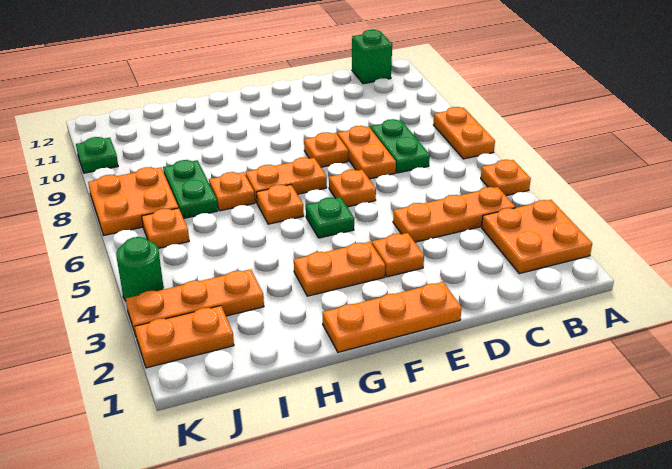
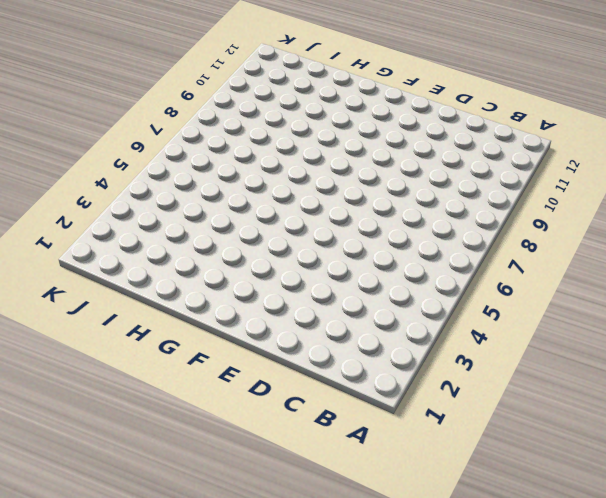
none -> orange plate A2:B3 level 1
none -> orange plate A5 level 1
none -> orange plate A7:A8 level 1

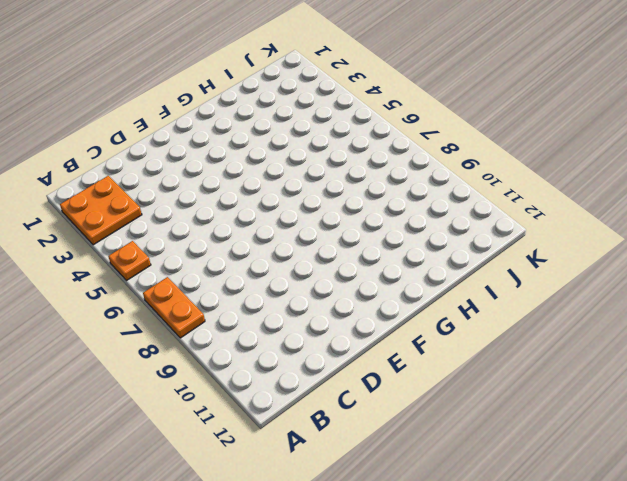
none -> orange plate B4:D4 level 1
none -> green brick B12 level 1
none -> green plate C7:C8 level 1

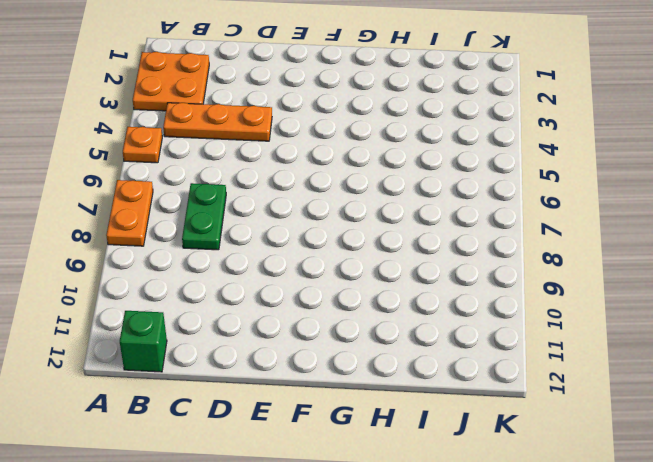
none -> orange plate D7:D8 level 1
none -> orange plate E1:G1 level 1
none -> orange plate E3 level 1

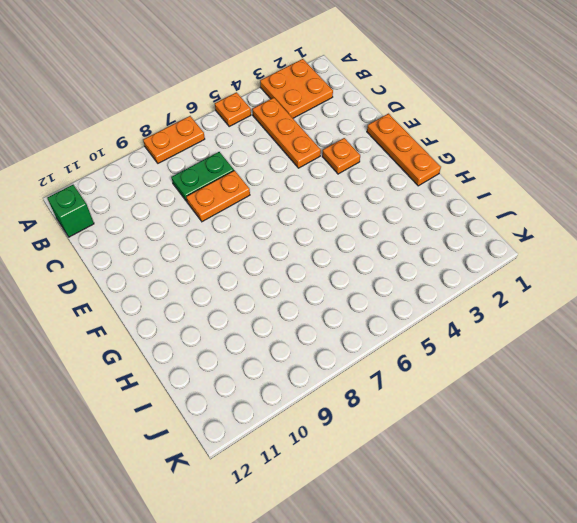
none -> orange plate E6 level 1
none -> orange plate E8 level 1
none -> orange plate F3:G3 level 1

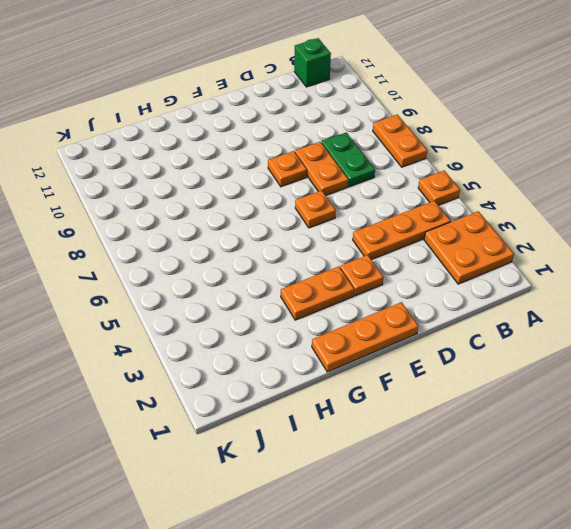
none -> green plate F5 level 1
none -> orange plate F7:G7 level 1
none -> orange plate G6 level 1

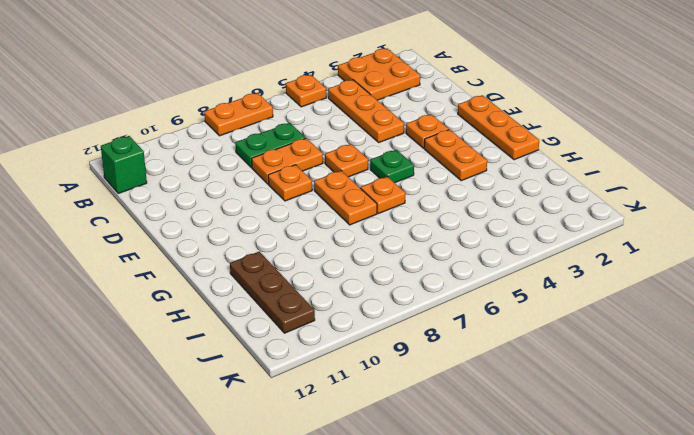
brown plate H11:J11 level 1 -> none
none -> orange plate H7 level 1
none -> orange plate I3:K3 level 1
none -> green plate I7:I8 level 1

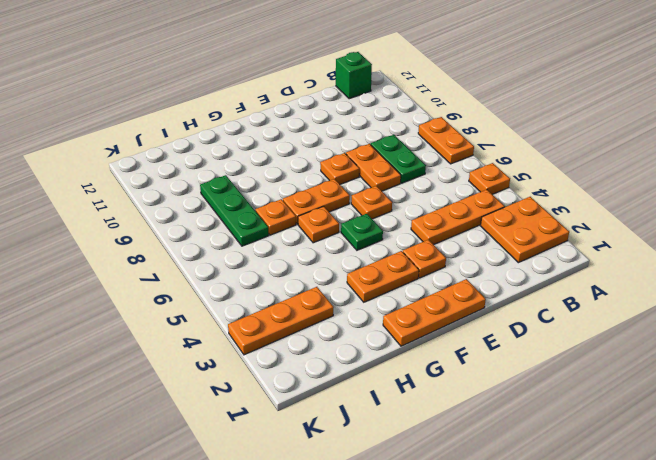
green plate I7:I9 level 1 -> green plate I7:I8 level 1
none -> orange plate J2:K2 level 1
none -> orange plate J6 level 1
none -> orange plate J7:K8 level 1

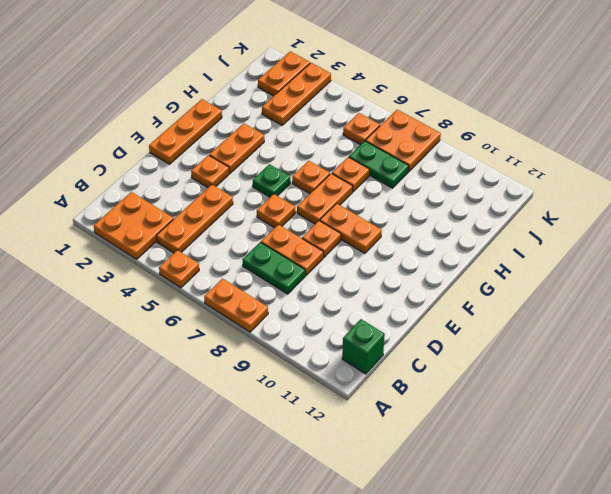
orange plate F8:F9 level 1 -> none
none -> green round brick K4 level 1
none -> green plate K10 level 1

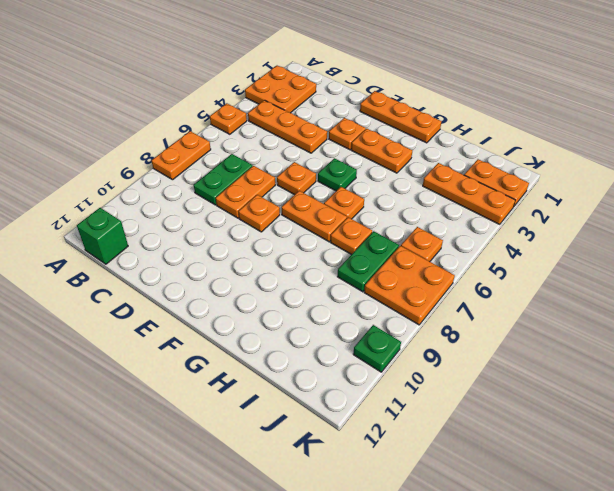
none -> green round brick K4 level 1

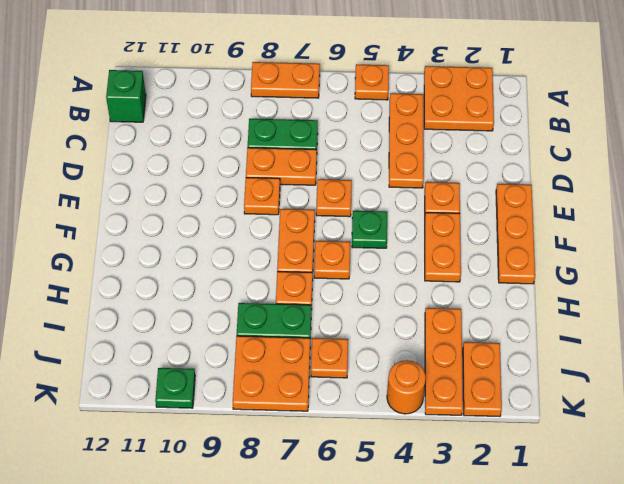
orange round brick K4 level 1 -> green round brick K4 level 1

